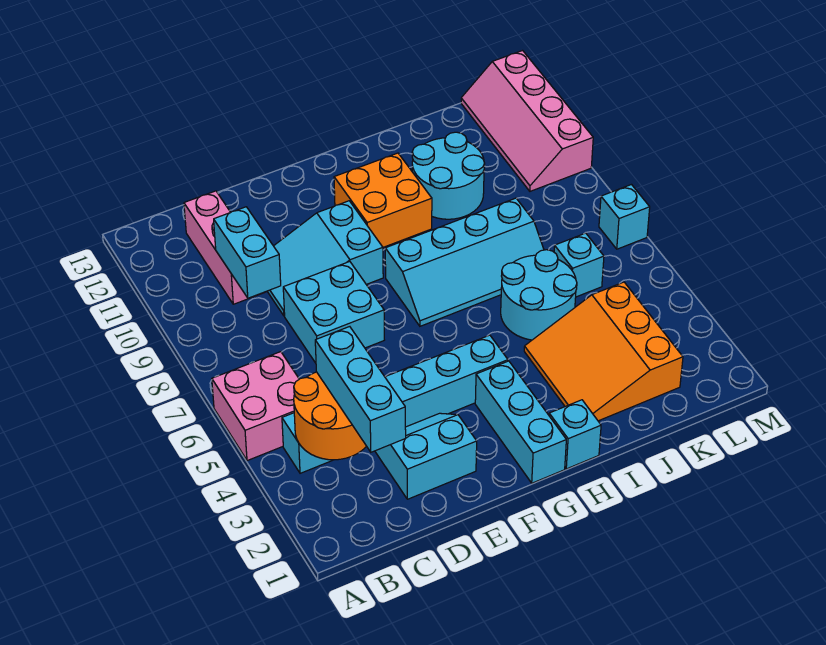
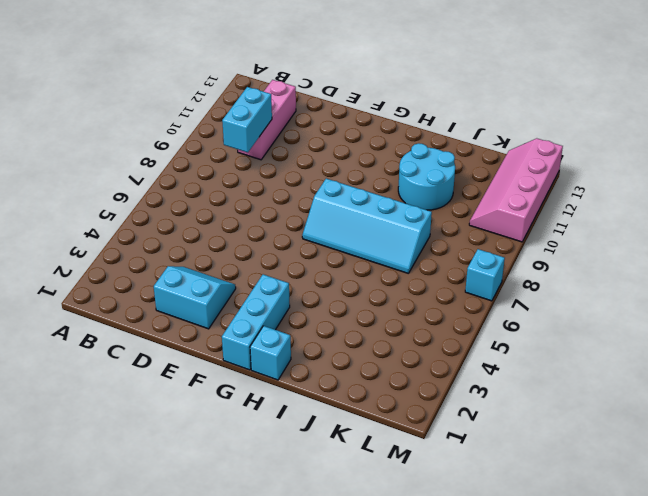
none -> pink brick A5:B6 level 1
none -> cyan brick B4:G4 level 1
none -> cyan brick D7:E8 level 1

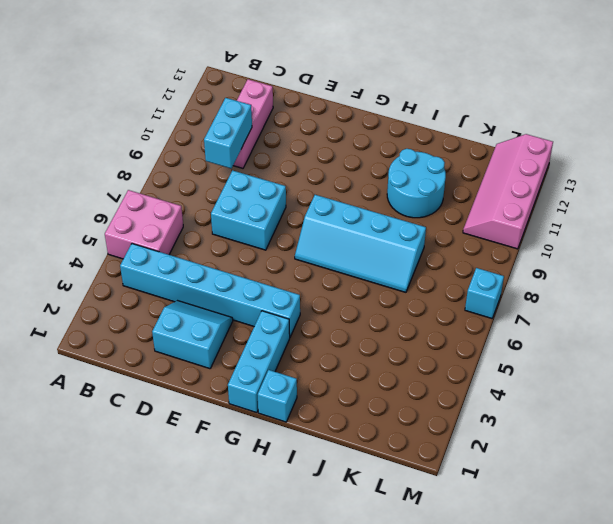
none -> cyan slope D9:F10 level 1 top F
none -> orange brick G10:H11 level 1
none -> orange slope I2:K4 level 1 top K

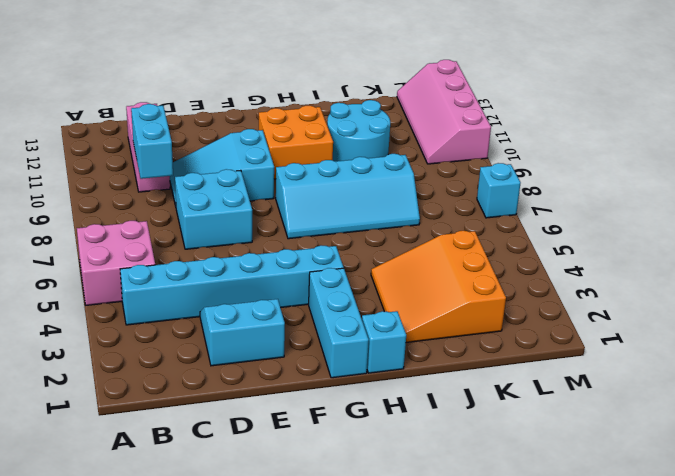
none -> cyan round brick I5:J6 level 1
none -> cyan brick K6 level 1
none -> orange round brick B3:C4 level 2

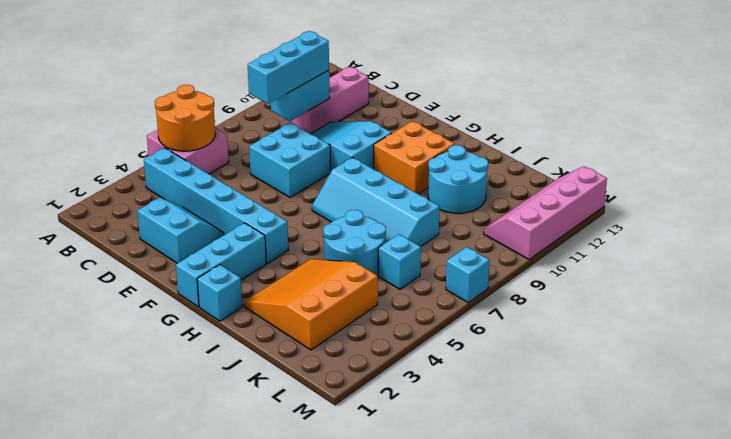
orange round brick A5:B6 level 2 -> orange round brick B3:C4 level 2
cyan brick C8:C10 level 3 -> cyan brick C2:C4 level 3

